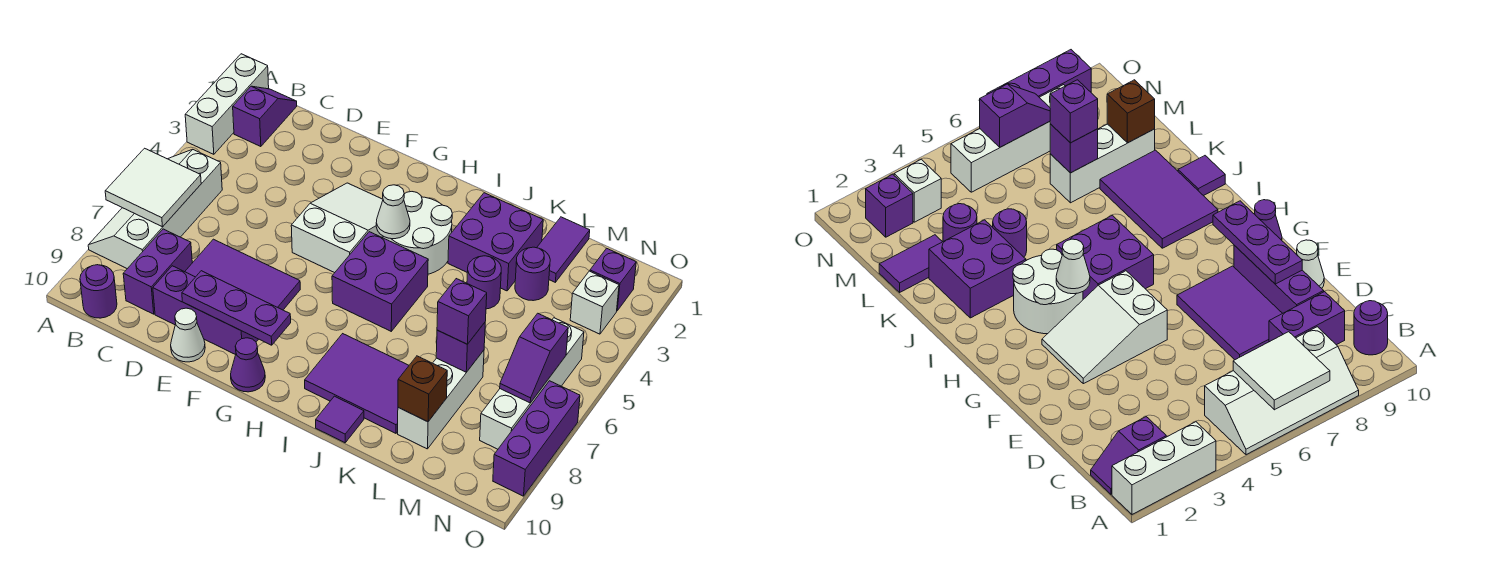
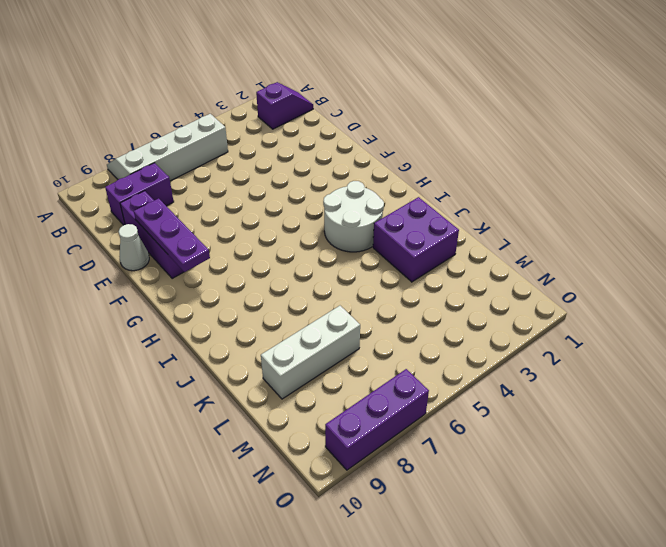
none -> white brick A1:A3 level 1
none -> purple round brick B10 level 1
none -> purple tile D7:F8 level 1
none -> white slope F3:G5 level 1 top 5

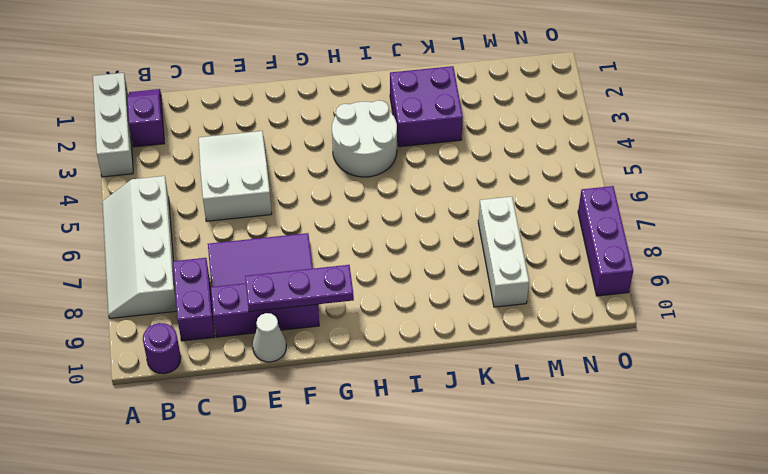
white slope D3:E5 level 1 top 5 -> white slope F3:G5 level 1 top 5
none -> purple cone G10 level 1
none -> purple brick H5:I6 level 1
none -> purple tile I8:K9 level 1
none -> purple tile J10 level 1

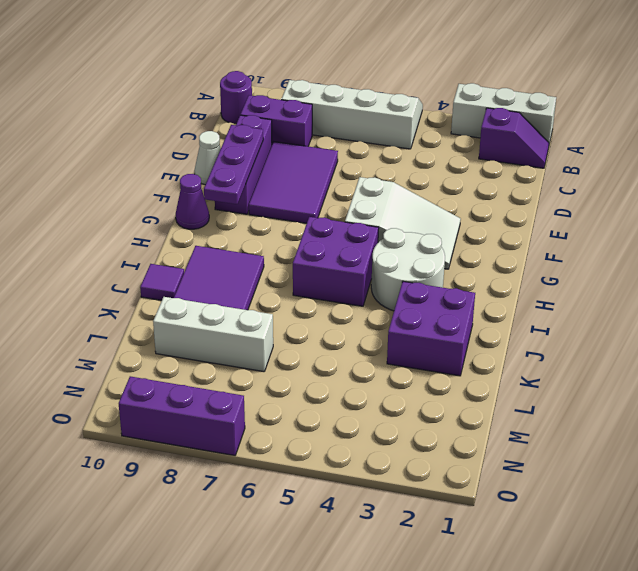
none -> purple round brick K4 level 1
none -> purple tile L1:L2 level 1
none -> purple round brick L3 level 1
none -> purple brick N2 level 1

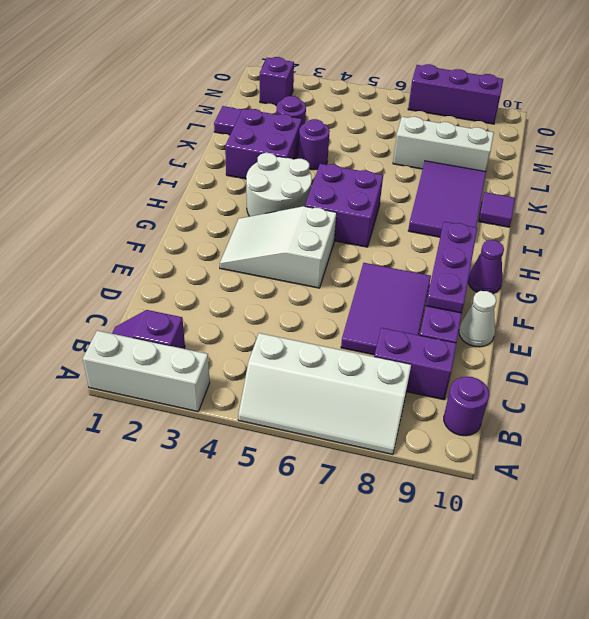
none -> white brick N3 level 1
none -> white brick N5:N8 level 1
none -> white tile A6:B7 level 2
none -> white cone H4 level 2

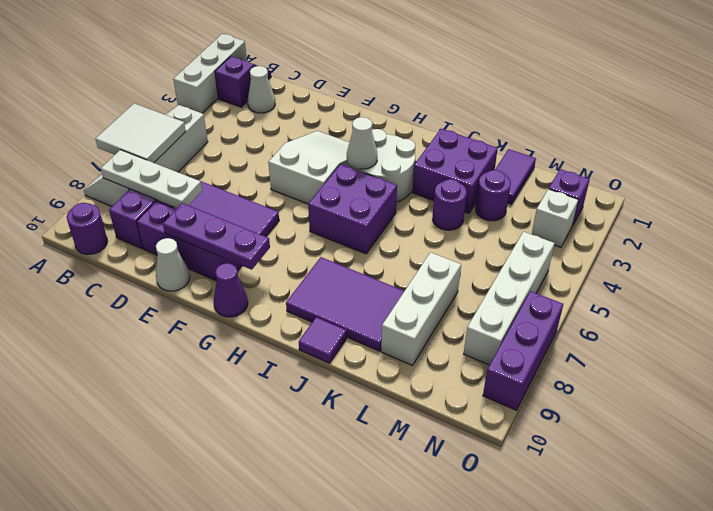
white plate B8:D8 level 2 -> none
white cone C2 level 1 -> none
none -> purple brick L7 level 2
none -> brown brick L9 level 2
none -> purple slope N6:N7 level 2 top 6
none -> purple brick L7 level 3

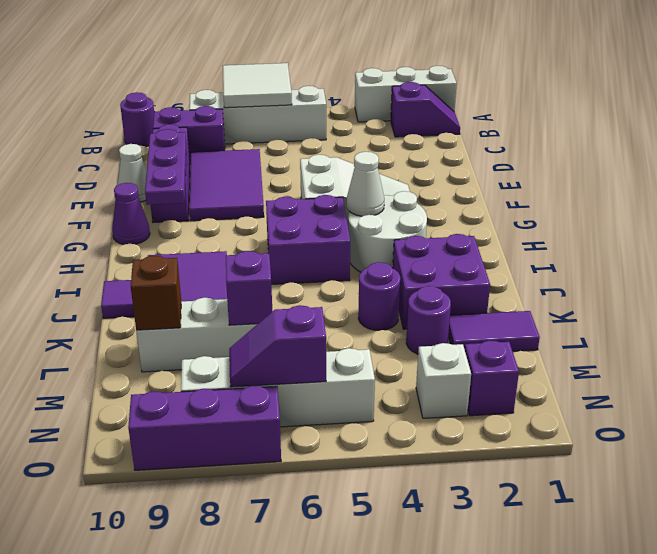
none -> purple brick L7 level 3

